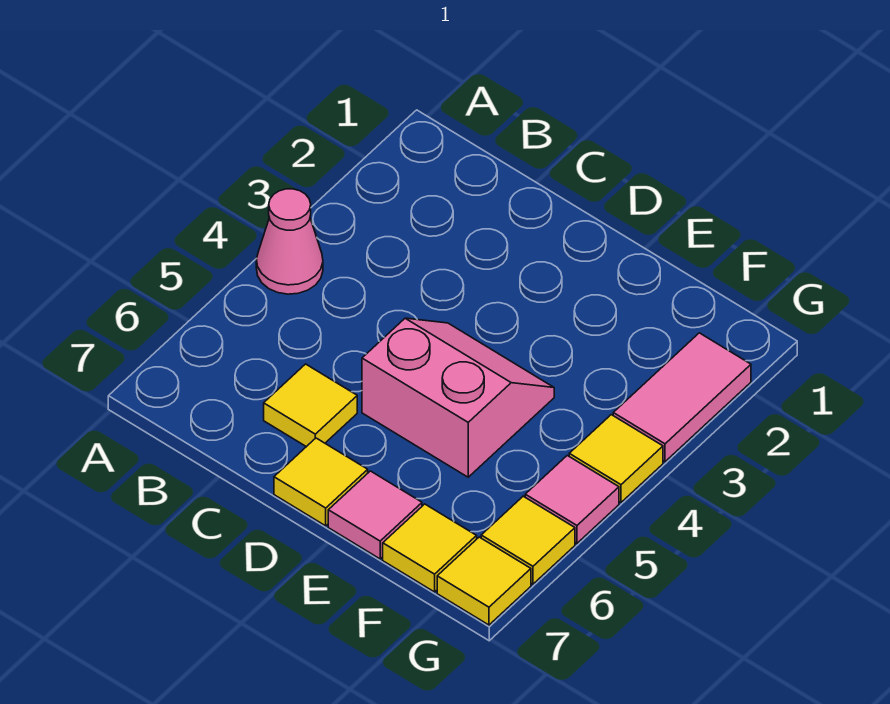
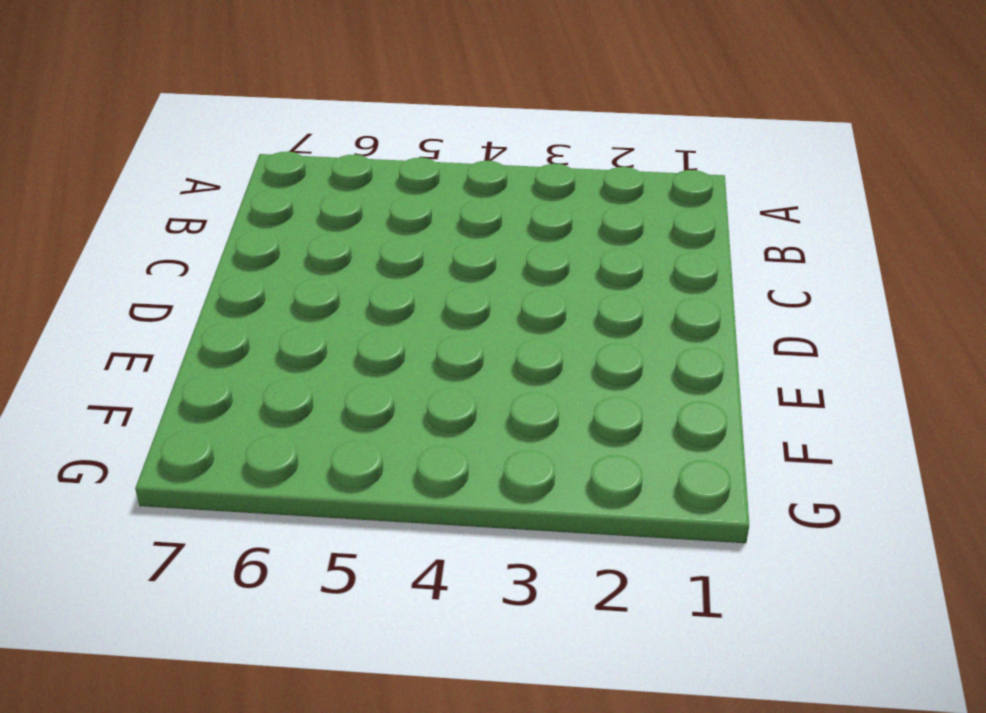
none -> pink cone A4 level 1
none -> yellow tile C6 level 1

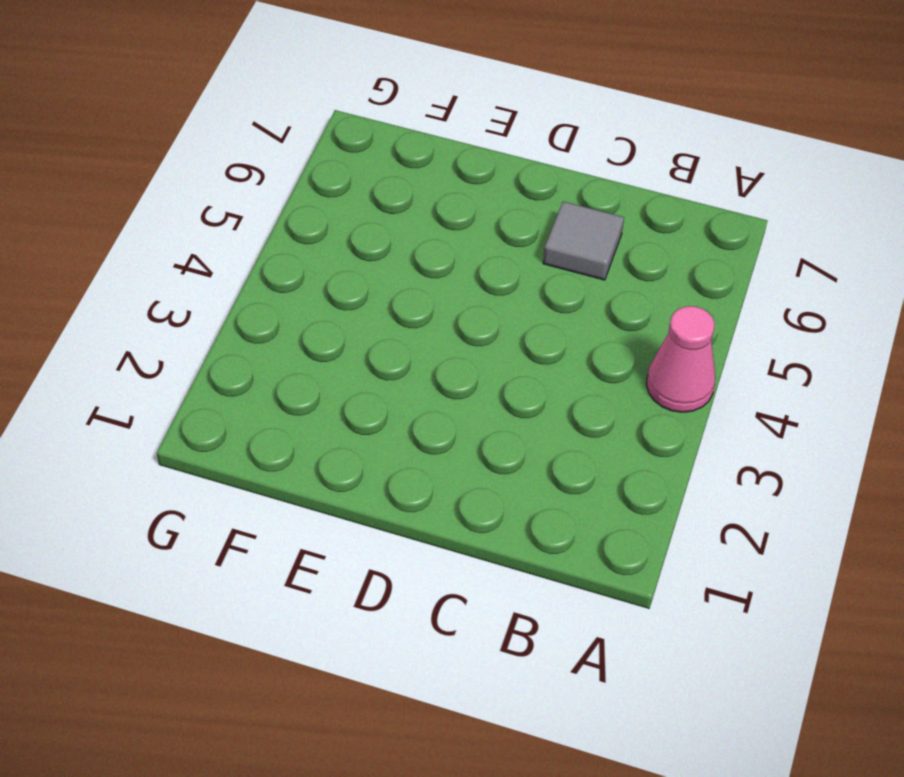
grey tile C6 level 1 -> yellow tile C6 level 1
none -> pink slope D4:E5 level 1 top 5
none -> yellow tile D7 level 1

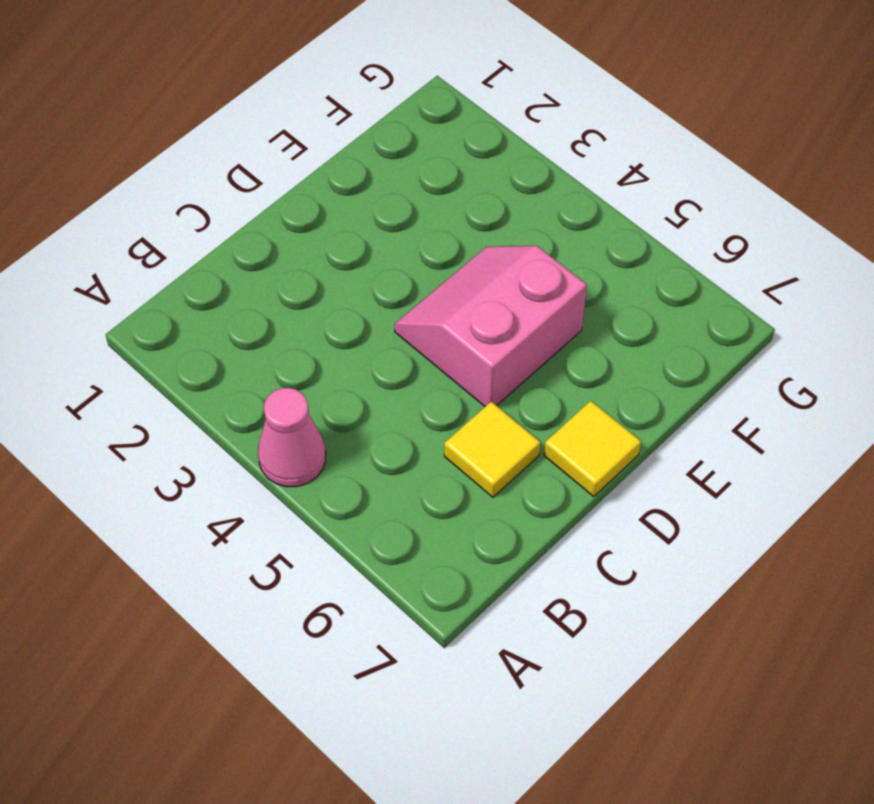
none -> pink tile E7 level 1
none -> yellow tile F7 level 1

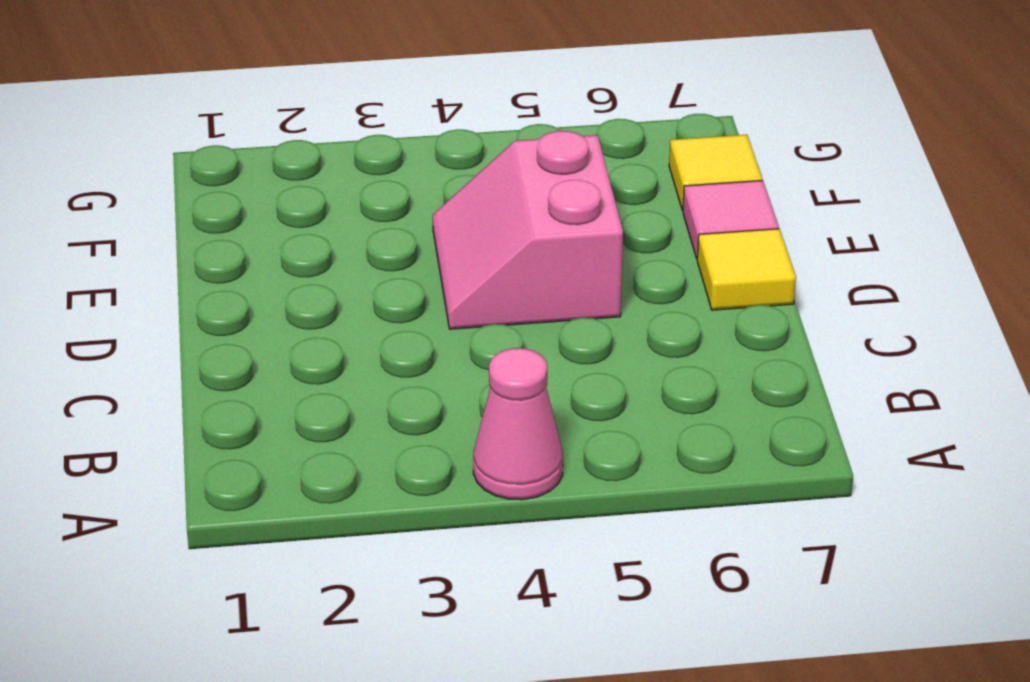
none -> yellow tile C6 level 1
none -> pink tile G2:G3 level 1

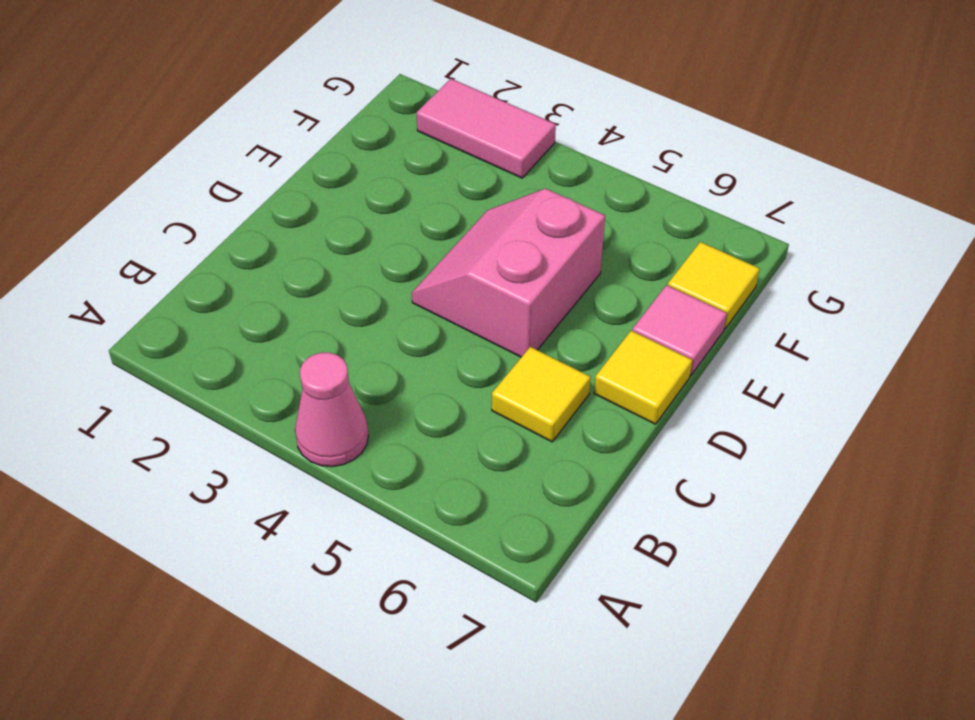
none -> yellow tile G4 level 1
none -> pink tile G5 level 1

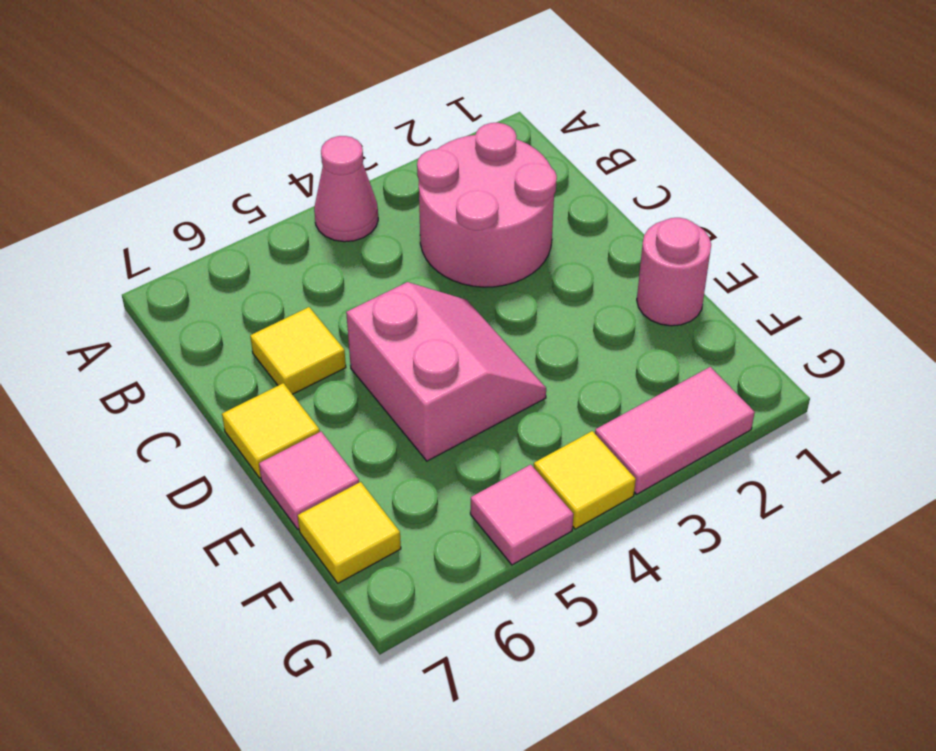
pink round brick B2:C3 level 1 -> none
pink round brick E1 level 1 -> none
none -> yellow tile G6 level 1
none -> yellow tile G7 level 1

